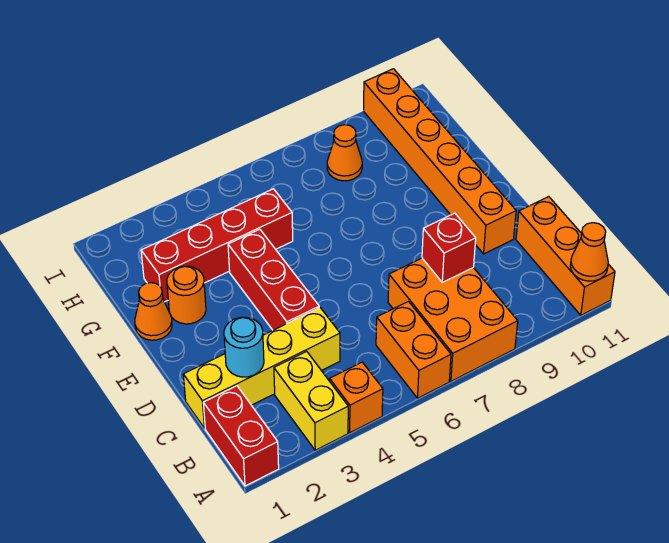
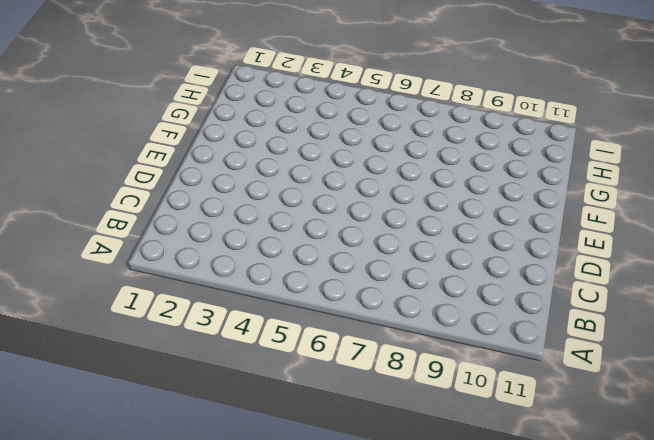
none -> red brick A1:B1 level 1
none -> yellow brick A3:B3 level 1
none -> orange brick A4 level 1

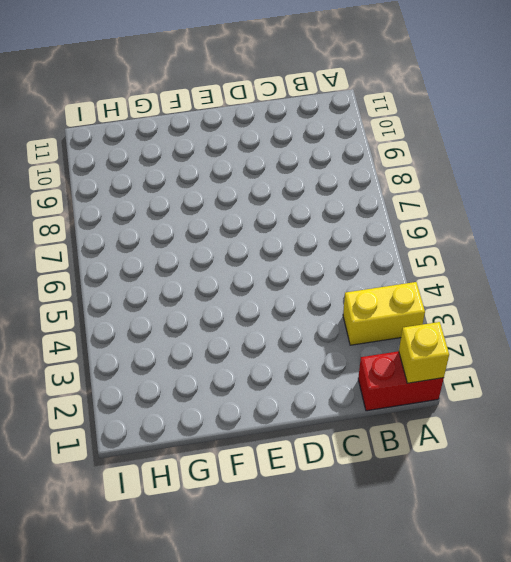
yellow brick A1 level 2 -> none
none -> orange brick A4 level 1
none -> orange brick A6:B6 level 1
none -> orange brick A7:C8 level 1

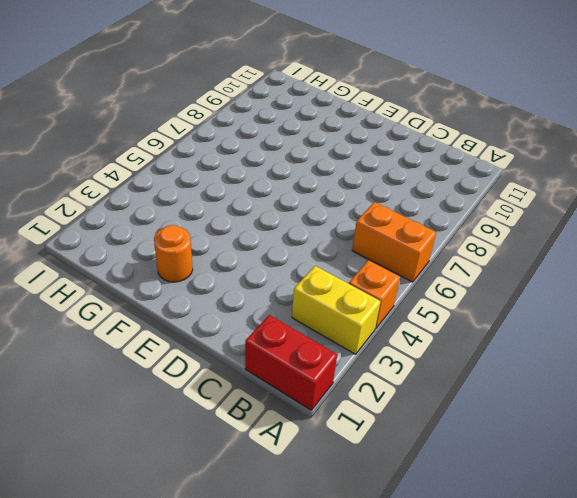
none -> orange brick A7:C8 level 1
none -> orange brick A11:C11 level 1
none -> yellow brick C1:C4 level 1

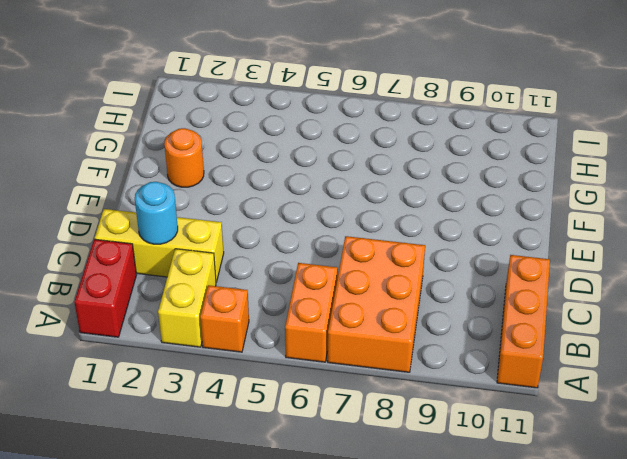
yellow brick C1:C3 level 1 -> yellow brick C1:C4 level 1
none -> red brick D4:F4 level 1
none -> orange brick D10:I10 level 1
none -> orange cone F1 level 1

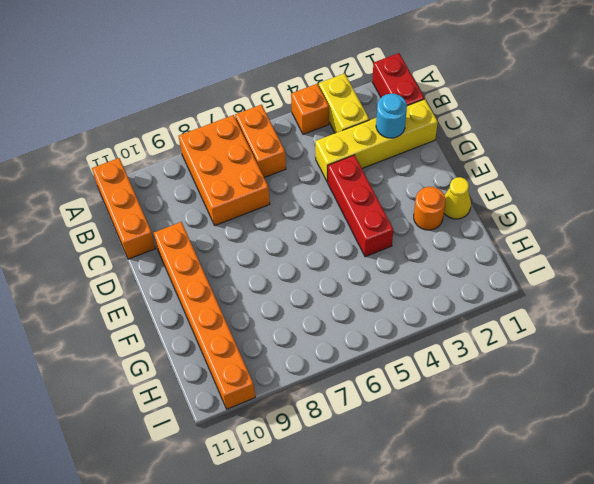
yellow cone F1 level 1 -> orange cone F1 level 1
none -> red brick G2:G5 level 1
none -> orange cone H8 level 1
none -> orange cone A11 level 2

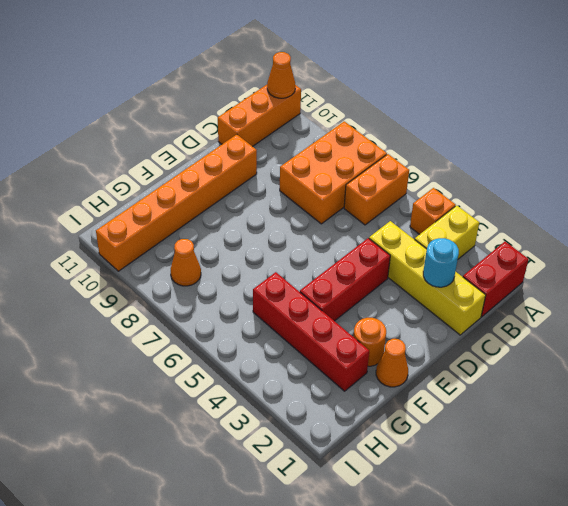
none -> red brick C8 level 2

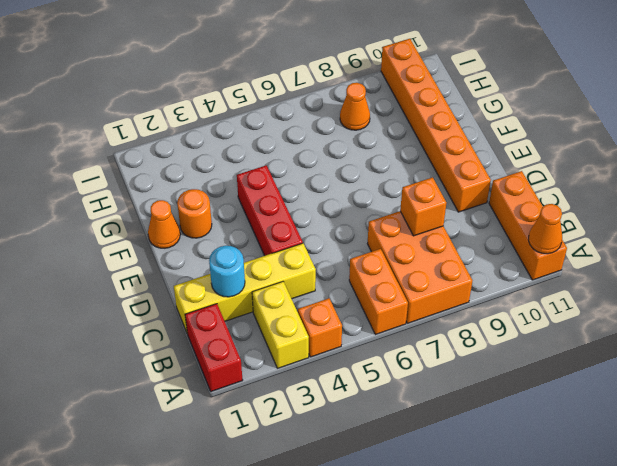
orange brick C8 level 2 -> red brick C8 level 2
none -> red brick G2:G5 level 1

